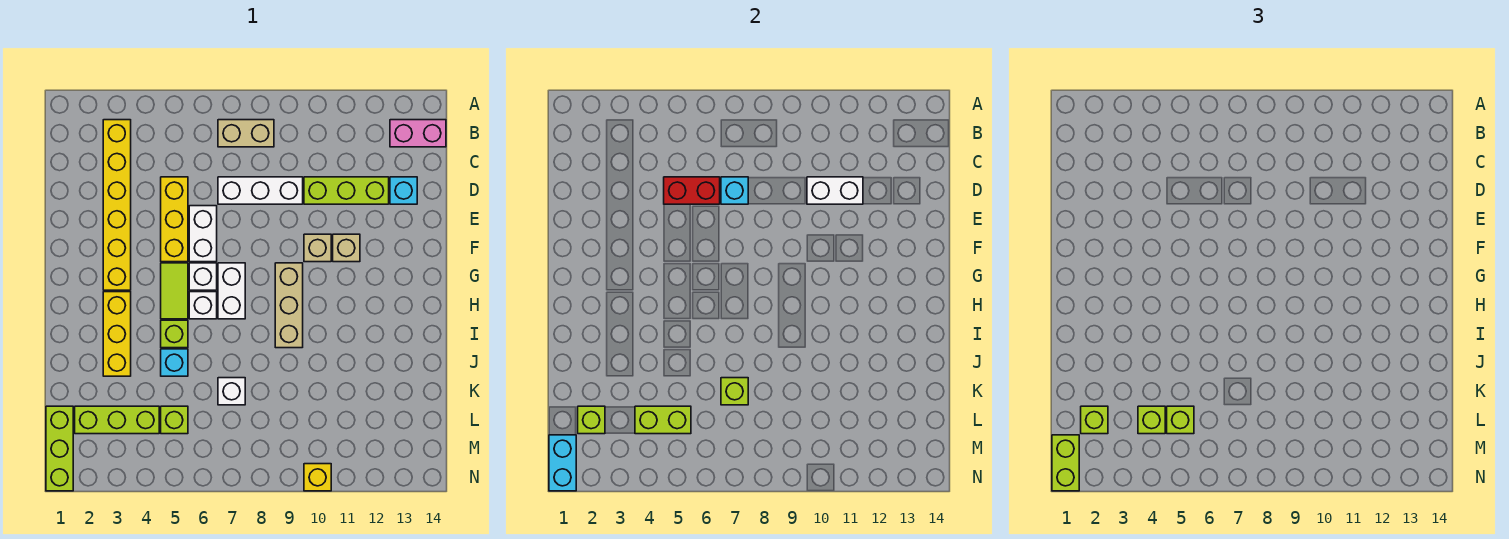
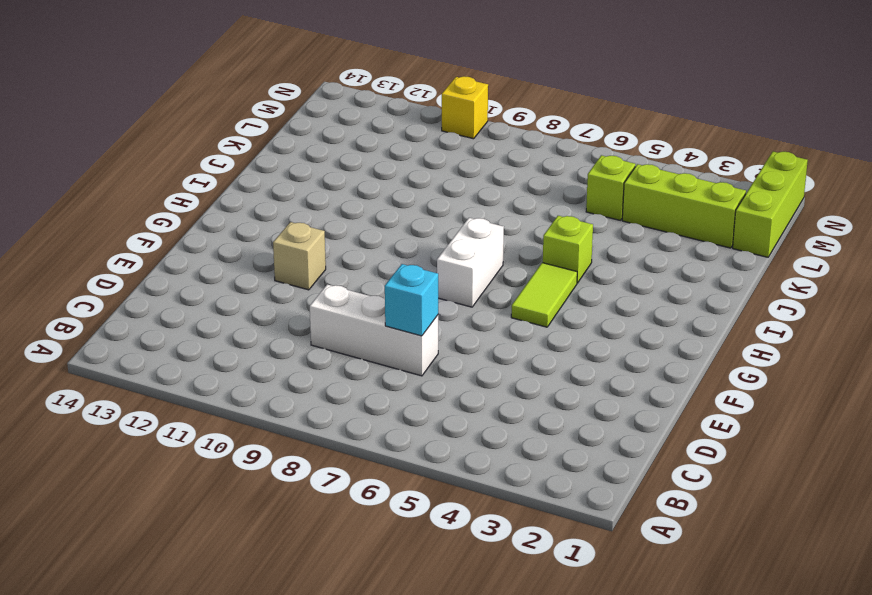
none -> yellow brick B3:G3 level 1
none -> tan brick B7:B8 level 1
none -> pink brick B13:B14 level 1
none -> yellow brick D5:F5 level 1

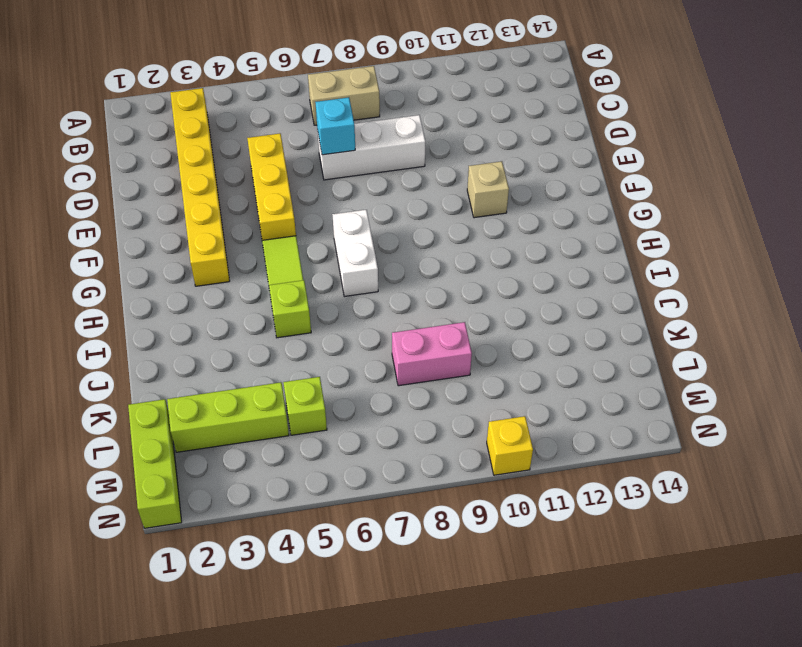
pink brick K8:K9 level 1 -> pink brick B13:B14 level 1
none -> lime brick D10:D12 level 1
none -> cyan brick D13 level 1
none -> white brick E6:F6 level 1
none -> tan brick F10 level 1

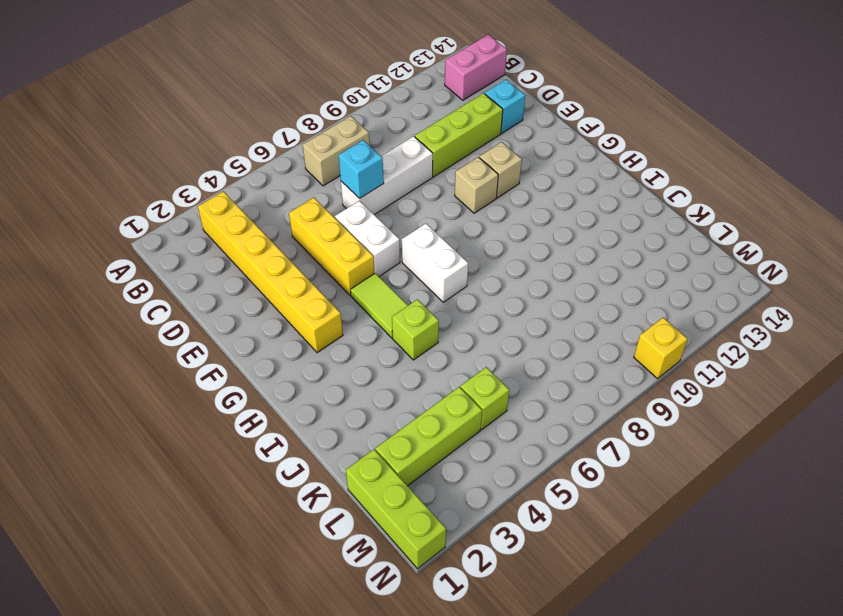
none -> white brick G6 level 1
none -> tan brick G9:I9 level 1
none -> yellow brick H3:J3 level 1
none -> white brick H6 level 1

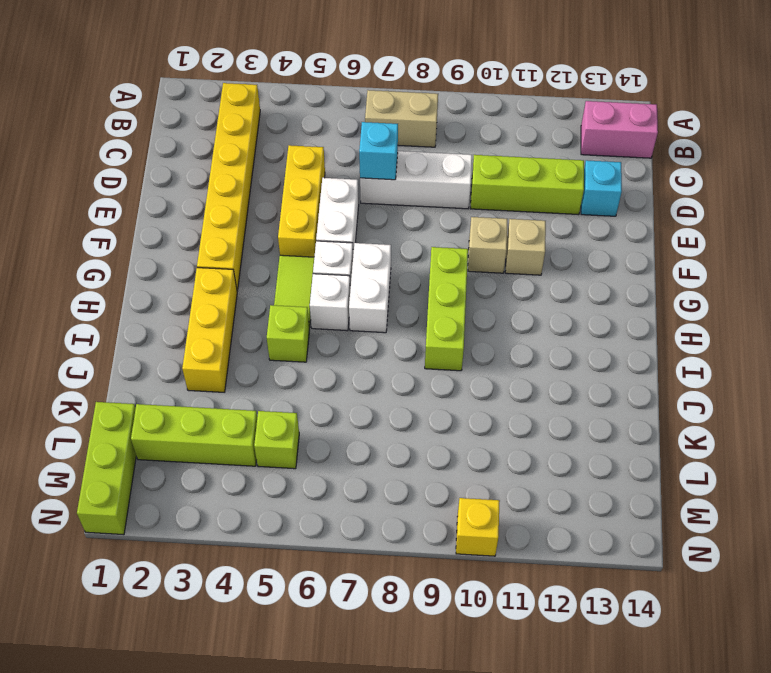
lime brick G9:I9 level 1 -> tan brick G9:I9 level 1
none -> cyan brick J5 level 1
none -> white brick K7 level 1
none -> red brick D5:D6 level 2
none -> white brick D10:D11 level 2

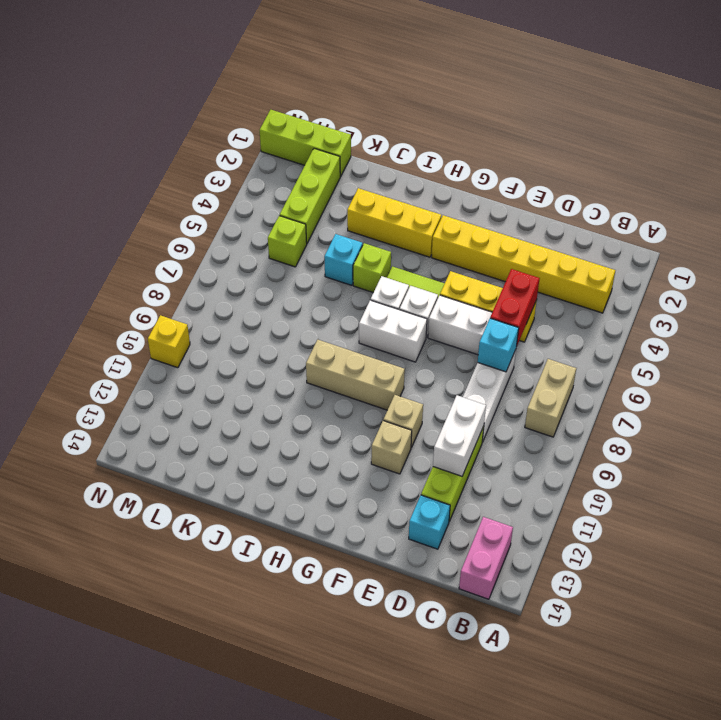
none -> white brick K7 level 1
none -> lime brick K7 level 2
none -> lime brick L2 level 2
none -> lime brick L4:L5 level 2

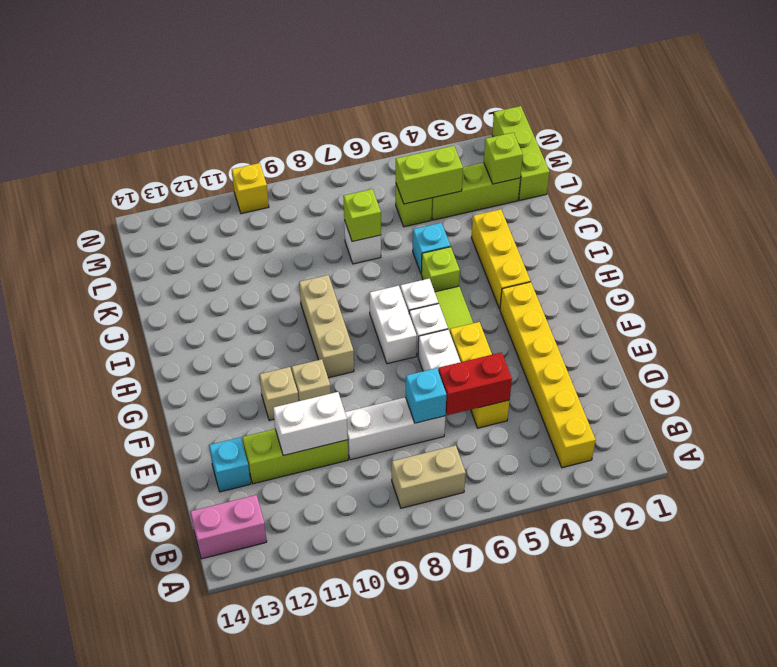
none -> cyan brick M1:N1 level 2
none -> lime brick L2 level 3
none -> lime brick L4 level 3
none -> lime brick L5 level 3

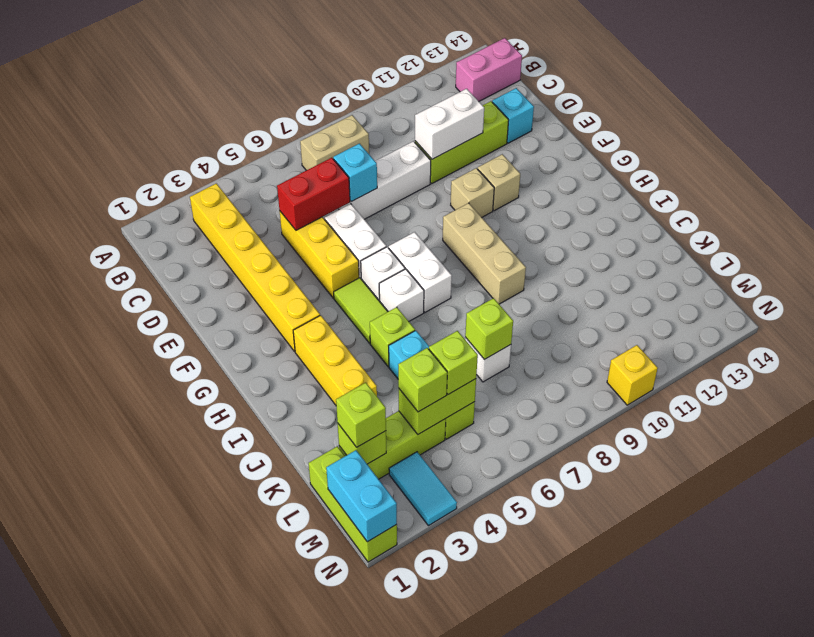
cyan tile M3:N3 level 1 -> none
none -> lime brick M1:N1 level 3

